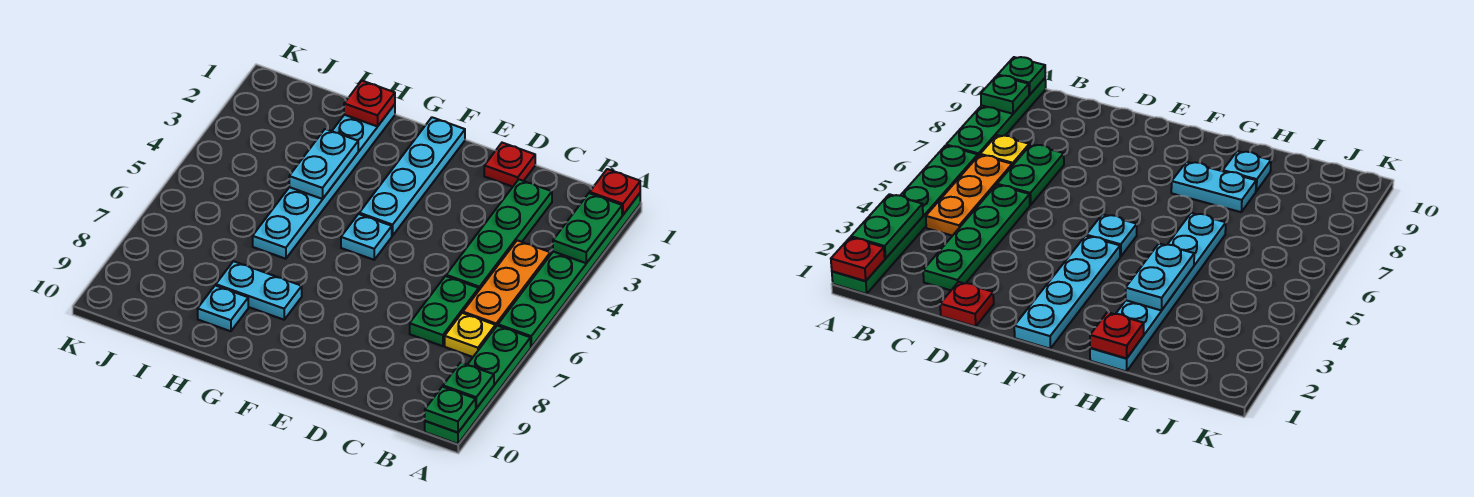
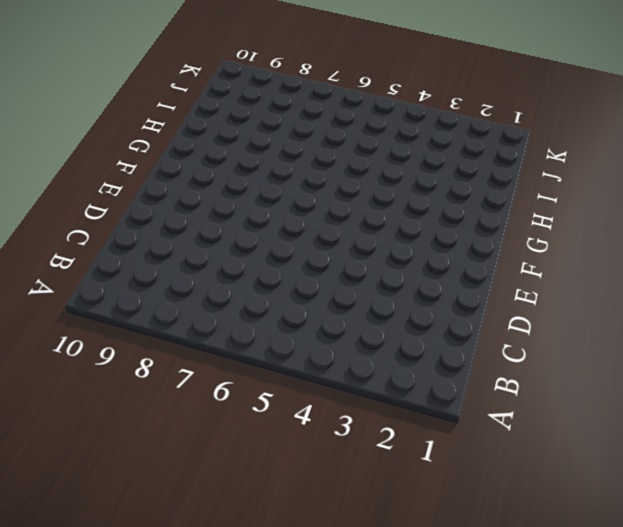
none -> green plate A1:A6 level 1
none -> green plate A7:A10 level 1
none -> orange plate B4:B6 level 1

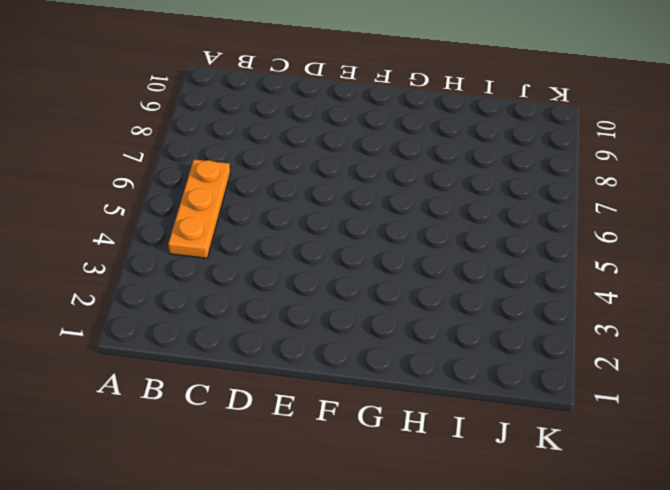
none -> green plate A1:A6 level 1
none -> green plate A7:A10 level 1
none -> yellow plate B7 level 1

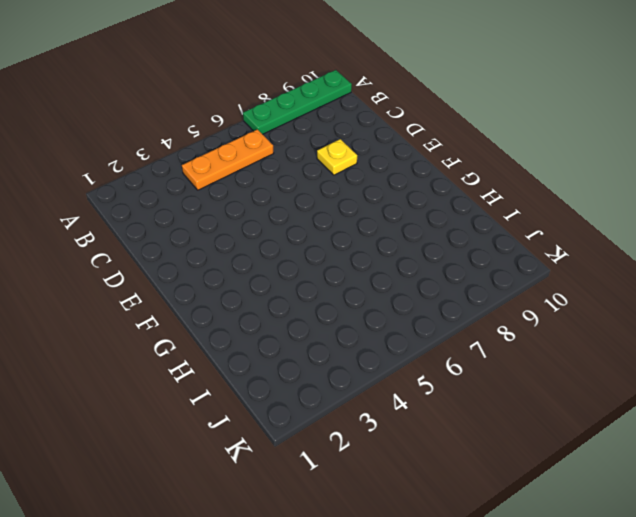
yellow plate D8 level 1 -> yellow plate B7 level 1
none -> green plate A1:A6 level 1
none -> green plate C2:C5 level 1
none -> green plate C6:C7 level 1

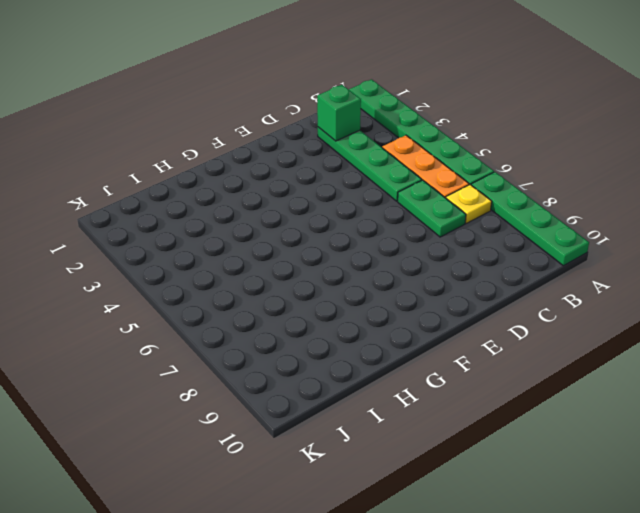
green brick C2 level 2 -> none
none -> red plate D1 level 1
none -> cyan plate F1:F4 level 1
none -> cyan plate F5 level 1

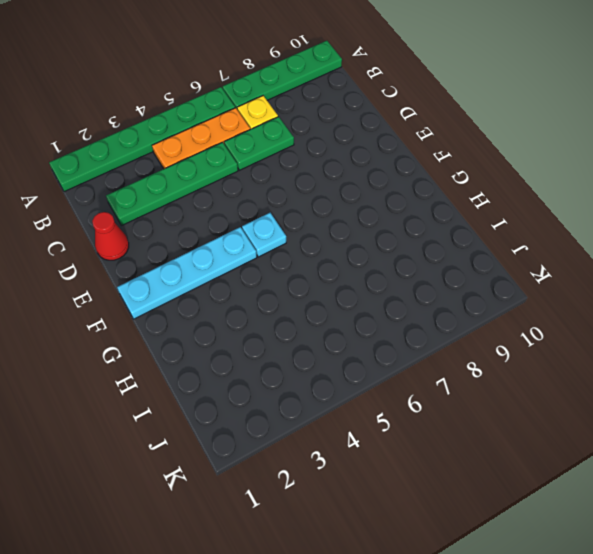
red cone D1 level 1 -> red plate D1 level 1
none -> cyan plate G8:H8 level 1
none -> cyan plate H1:H6 level 1
none -> cyan plate H9 level 1

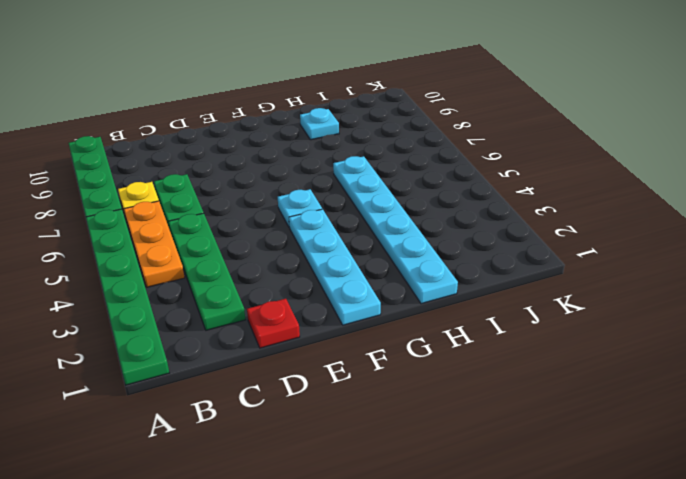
none -> cyan plate G8:H8 level 1
none -> red plate A1 level 2
none -> green plate A2:A3 level 2

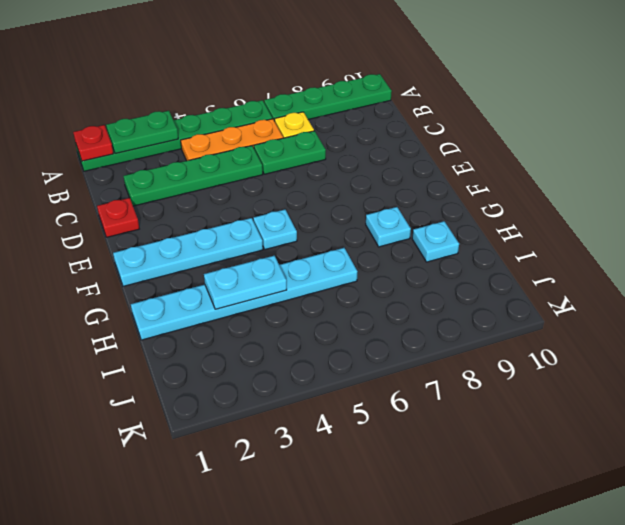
cyan plate G8 level 1 -> cyan plate G8:H8 level 1
none -> green plate A9 level 2
none -> green plate A10 level 2
none -> red plate H1 level 2

